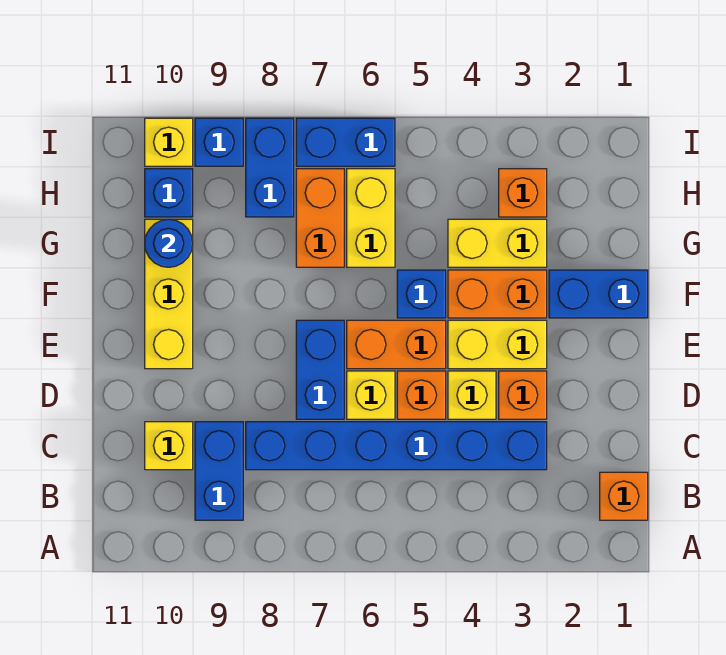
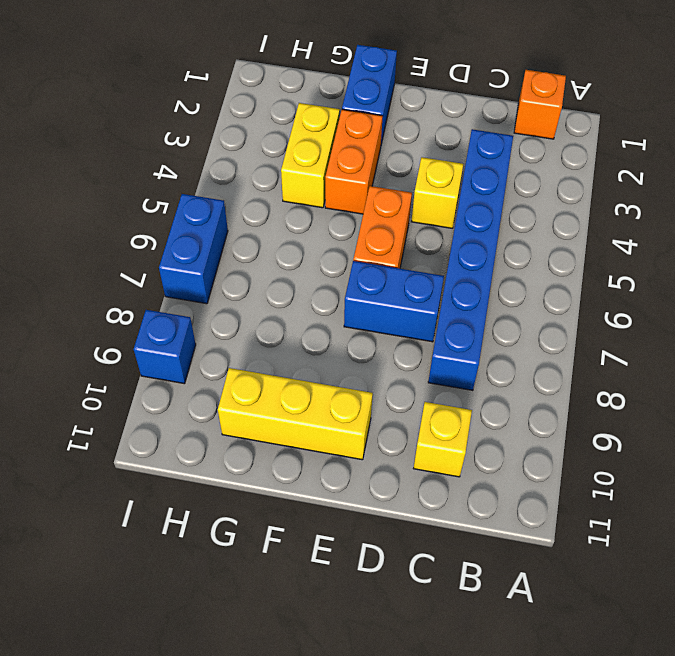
none -> blue brick B9:C9 level 1
none -> orange brick D3 level 1
none -> orange brick D5 level 1

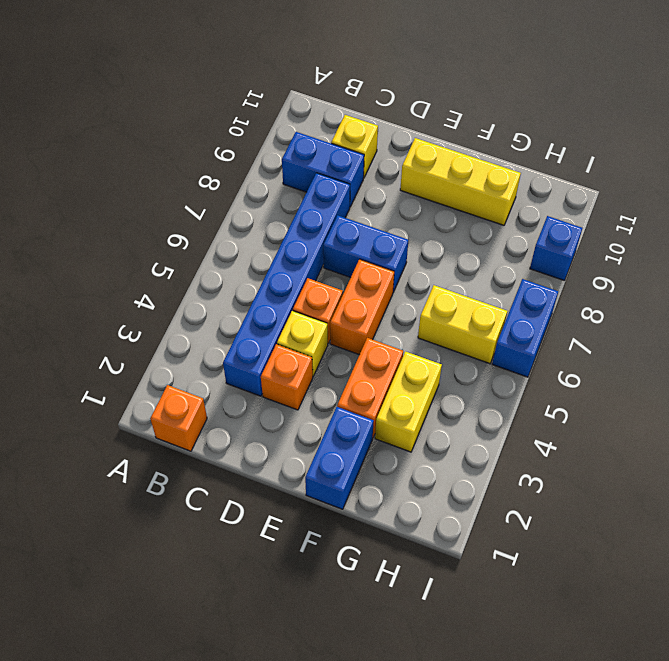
none -> yellow brick D6 level 1
none -> yellow brick E3:E4 level 1
none -> blue brick F5 level 1

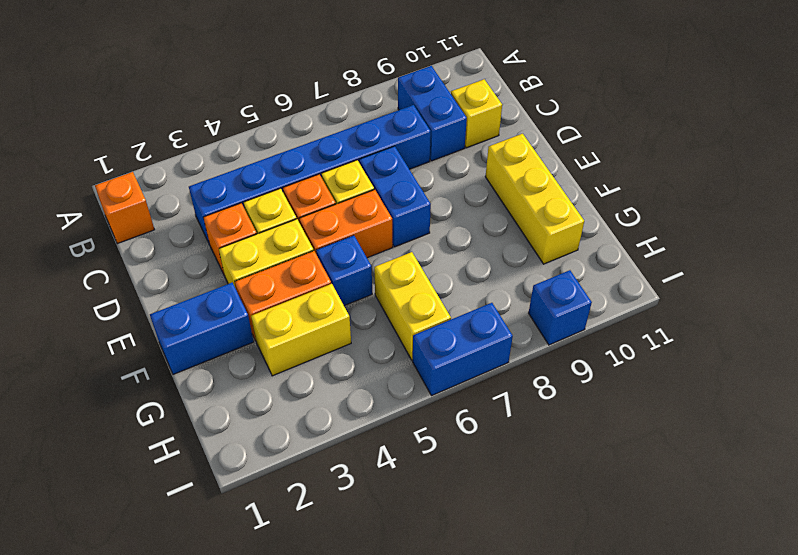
none -> orange brick G7:H7 level 1
none -> orange brick H3 level 1
none -> blue brick H8:I8 level 1

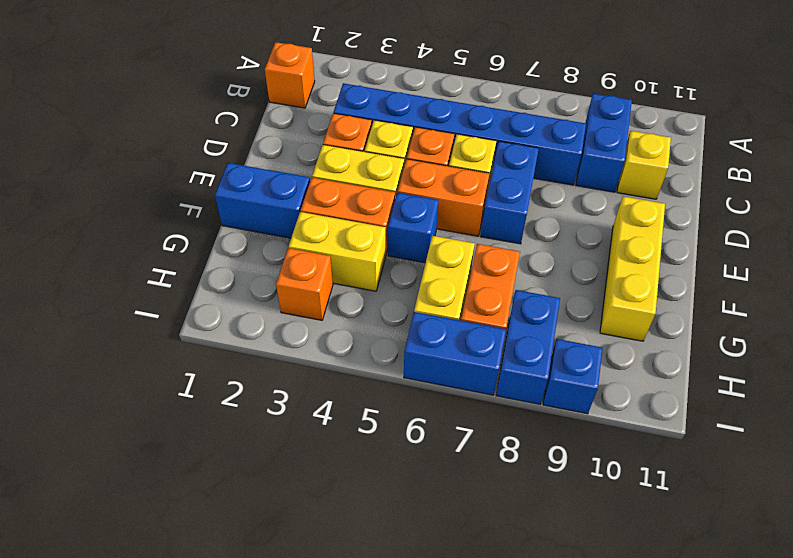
none -> blue brick H10 level 1
none -> yellow brick I10 level 1
none -> blue round brick G10 level 2

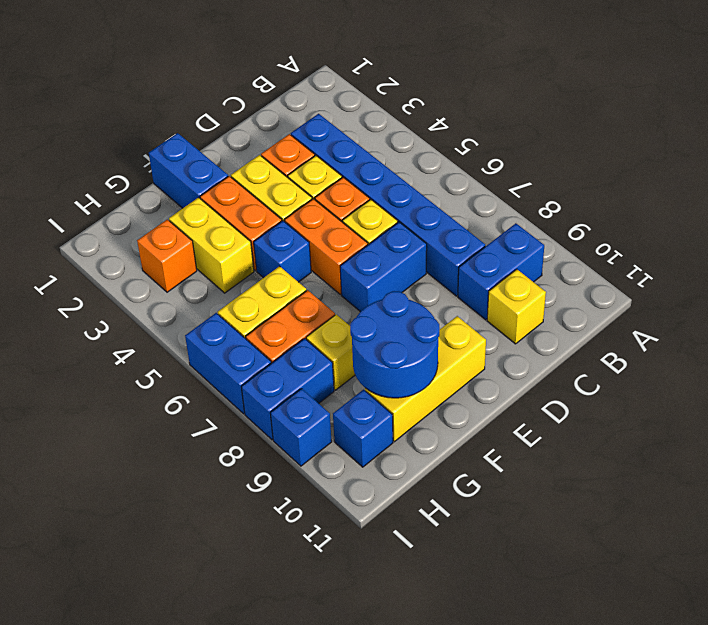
blue round brick F9:G10 level 2 -> blue round brick G10 level 2
yellow brick G8 level 1 -> yellow brick I10 level 1
none -> orange brick B1 level 1

